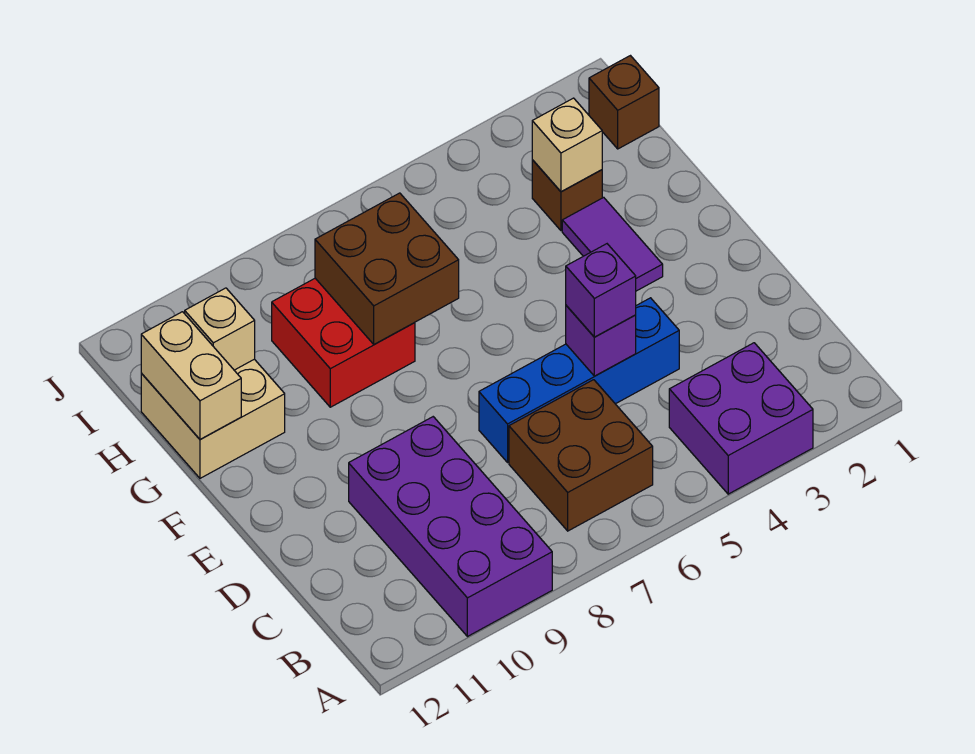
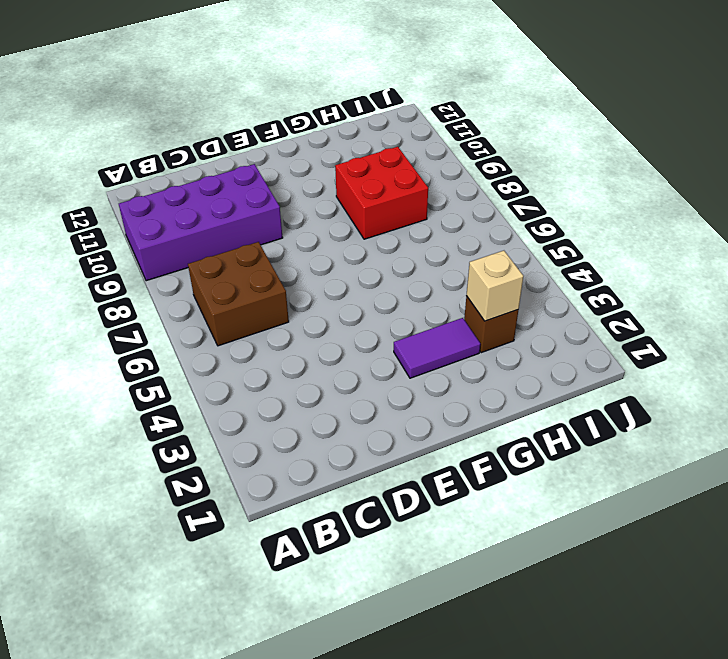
none -> purple brick A3:B4 level 1
none -> blue brick D4:D7 level 1
none -> tan brick G11:H12 level 1

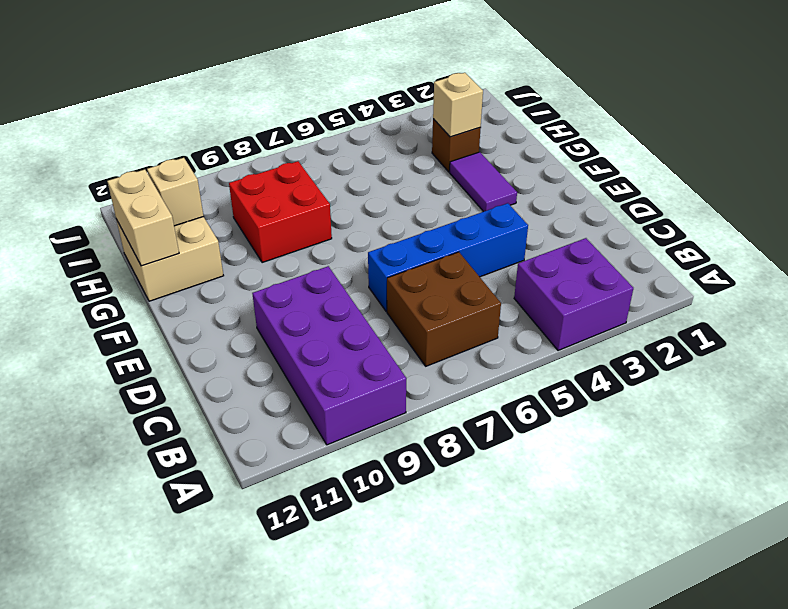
none -> brown brick I1 level 1
none -> purple brick D5 level 2
none -> brown brick G7:H8 level 2

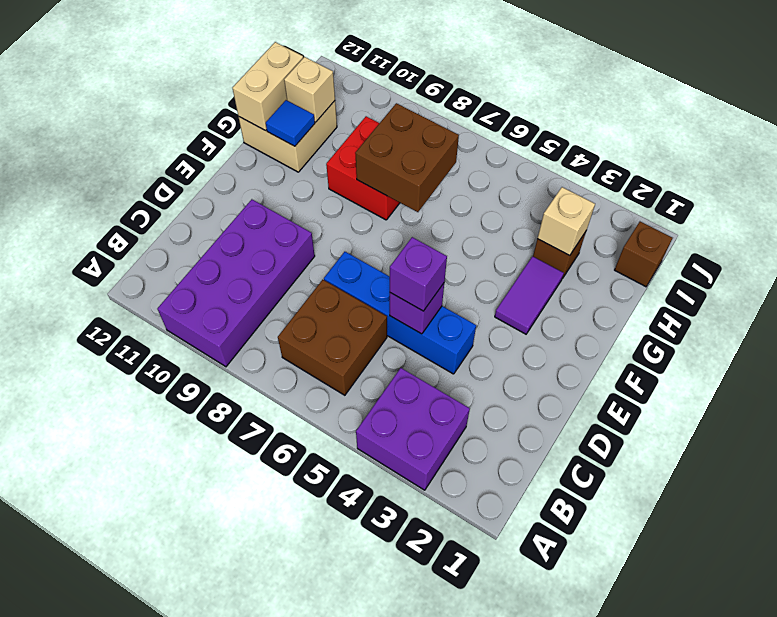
blue tile G11 level 2 -> none

